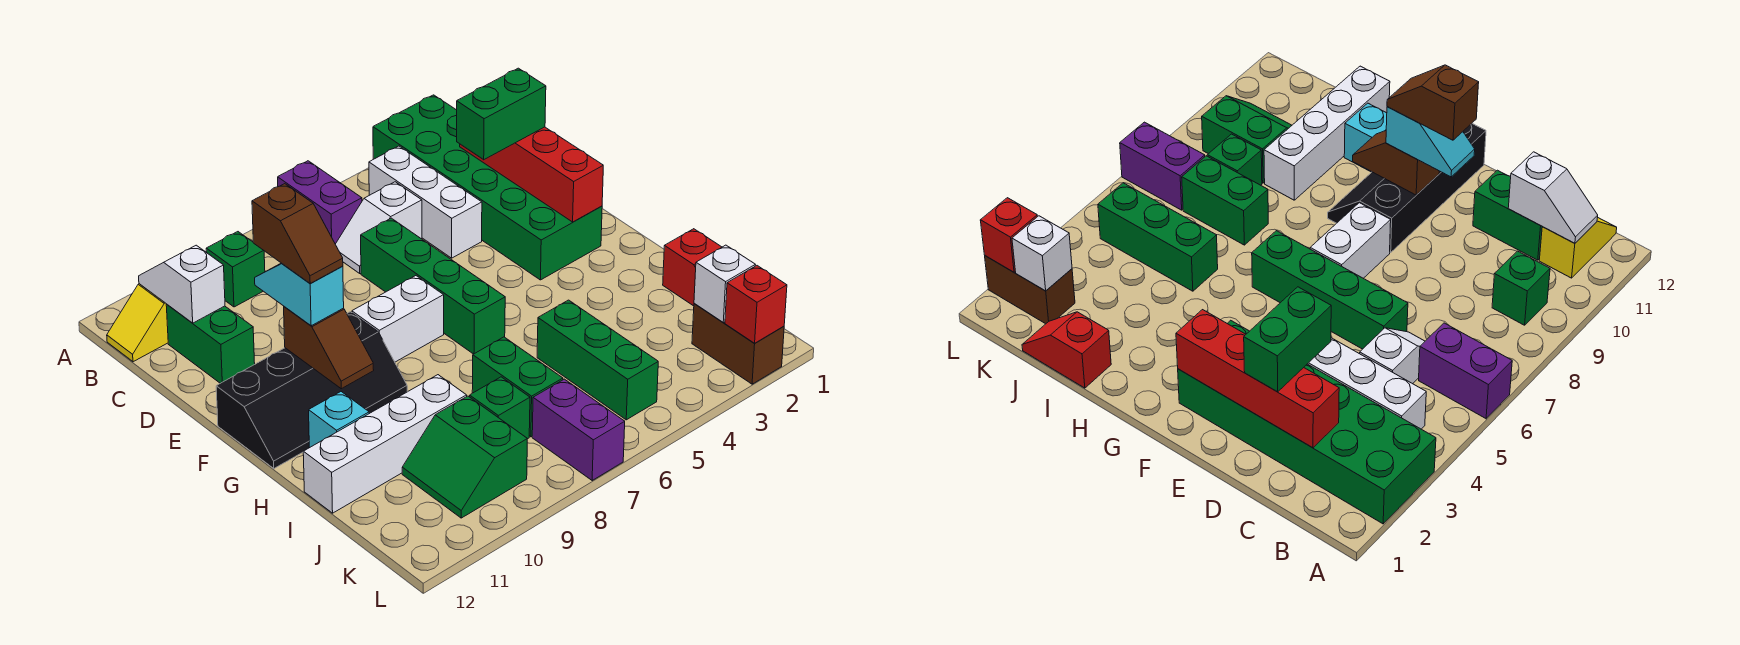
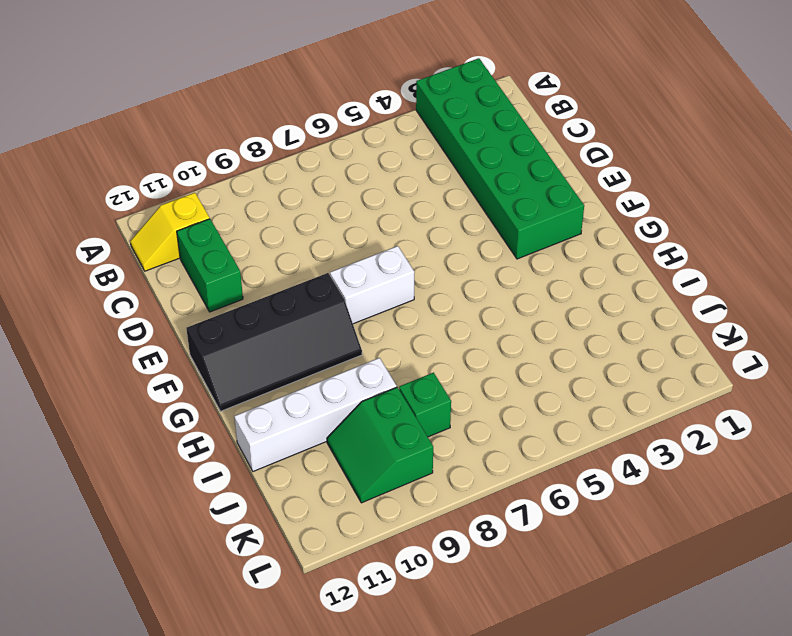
none -> purple brick A6:B6 level 1
none -> white brick B4:D4 level 1
none -> green brick B9 level 1

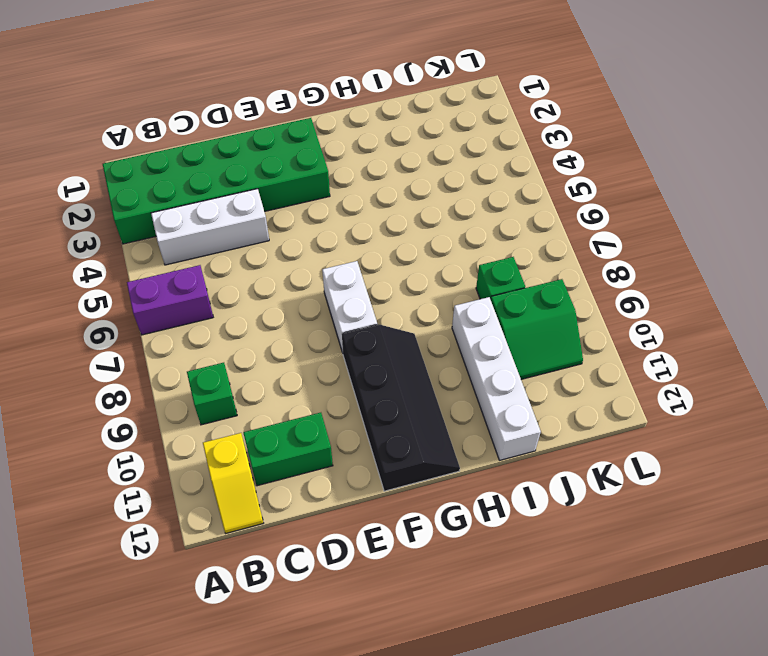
none -> white slope C5:C6 level 1 top 5
none -> green brick D6:G6 level 1
none -> cyan brick H11 level 1

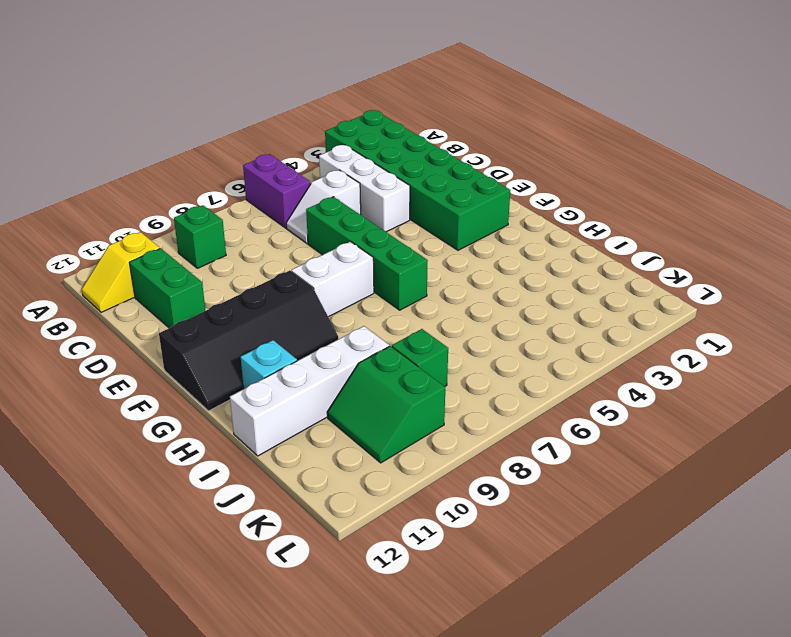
none -> red slope I1:J1 level 1 top I
none -> green brick I5:K5 level 1
none -> green brick I7:J7 level 1

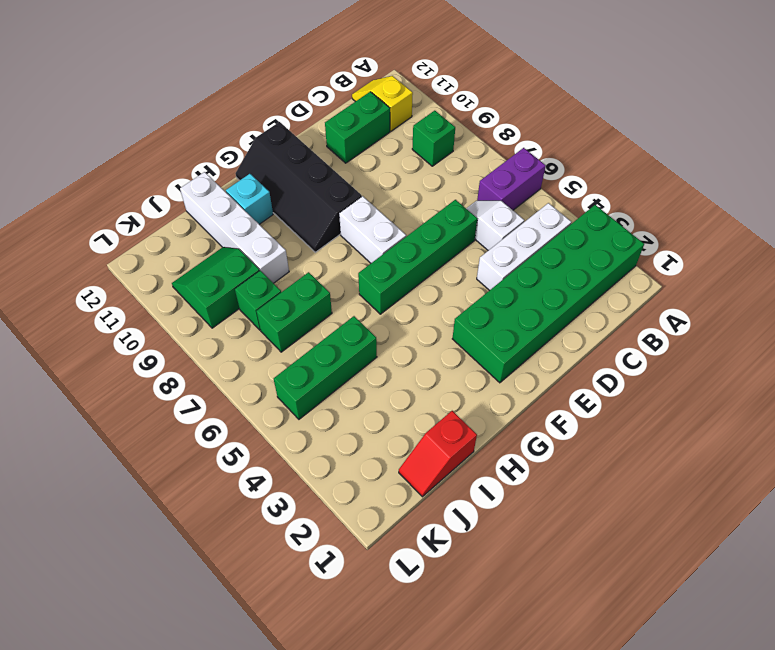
none -> brown brick K2:L2 level 1
none -> purple brick K7:L7 level 1
none -> white slope B11:C11 level 2 top C

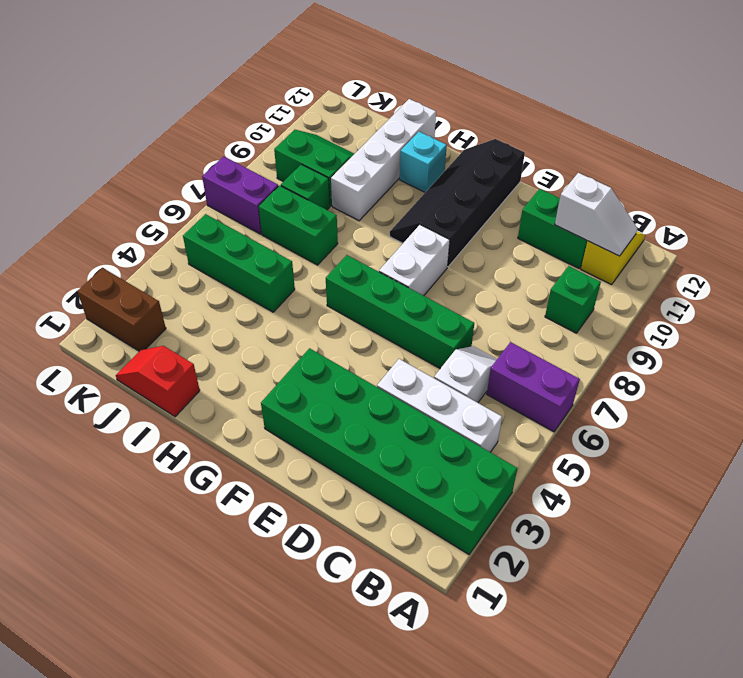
none -> red brick C2:F2 level 2
none -> brown slope F10:G10 level 2 top F
none -> white brick K2 level 2

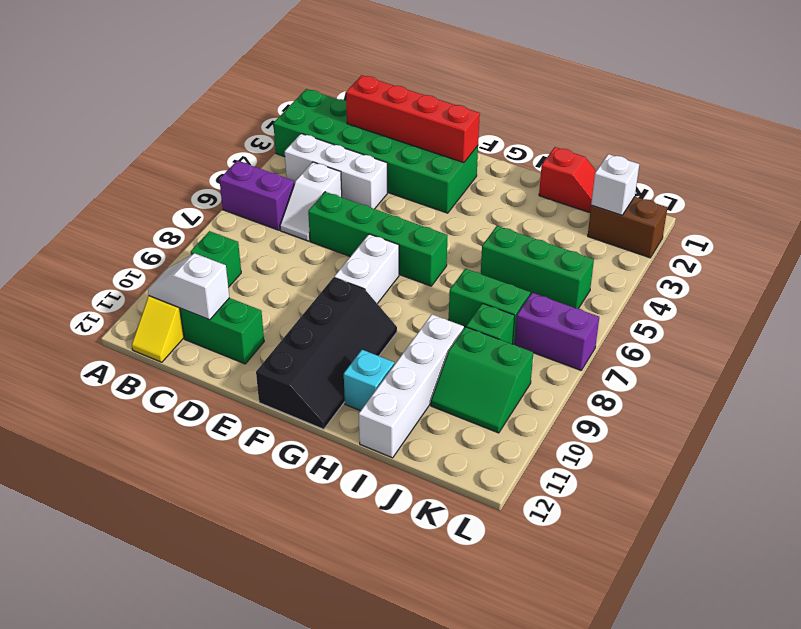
none -> brown slope F10:G10 level 2 top F
none -> red brick L2 level 2
none -> green brick D2:D3 level 3

